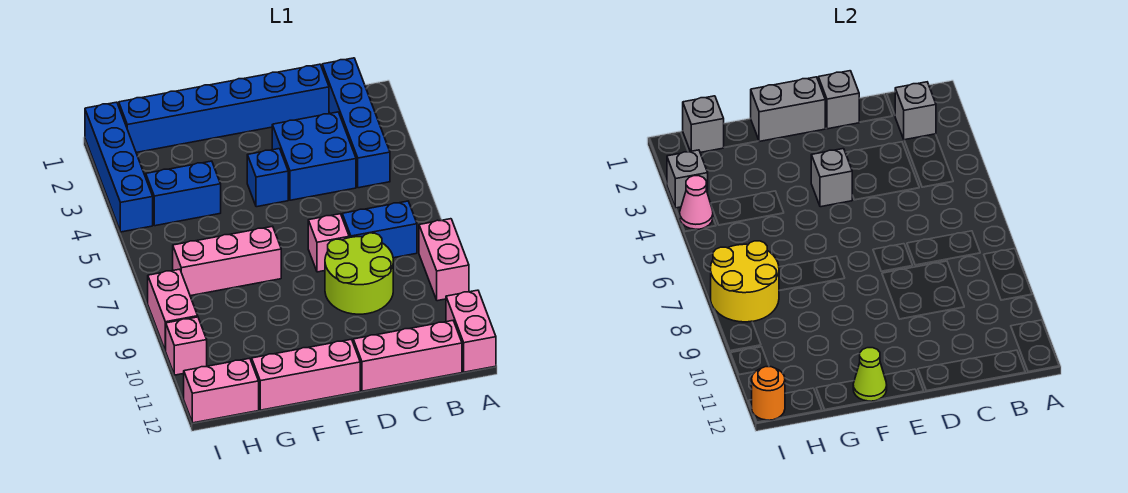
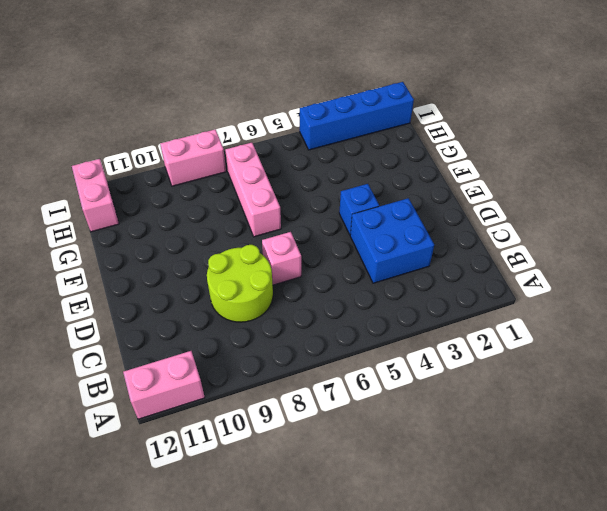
none -> pink brick A8:A9 level 1
none -> blue brick B1:B4 level 1
none -> blue brick B7:C7 level 1

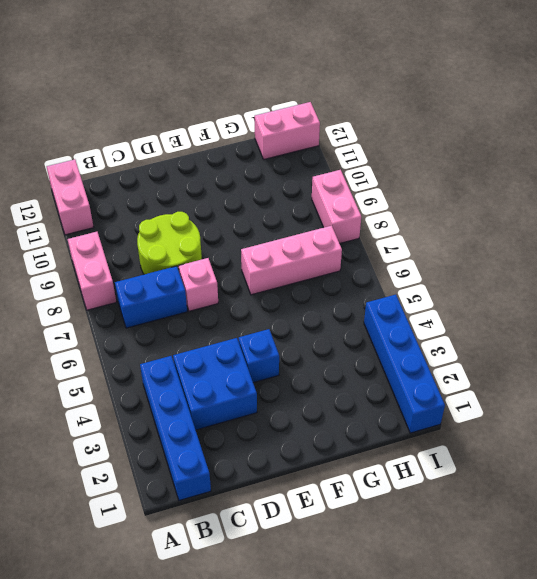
none -> pink brick B12:D12 level 1
none -> blue brick C1:H1 level 1
none -> pink brick E12:G12 level 1

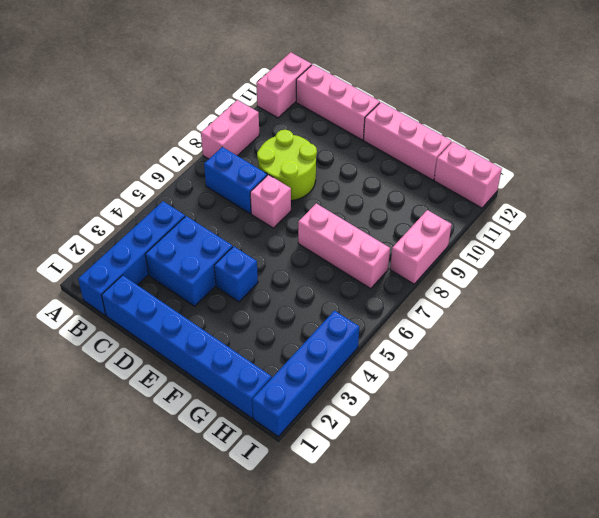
none -> blue brick G4:H4 level 1
none -> pink brick I10 level 1
none -> grey brick B2 level 2

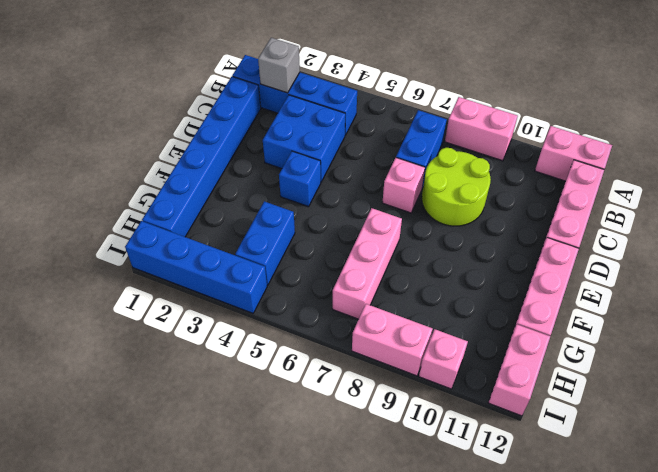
none -> grey brick D1 level 2
none -> grey brick E1:F1 level 2
none -> grey brick E4 level 2

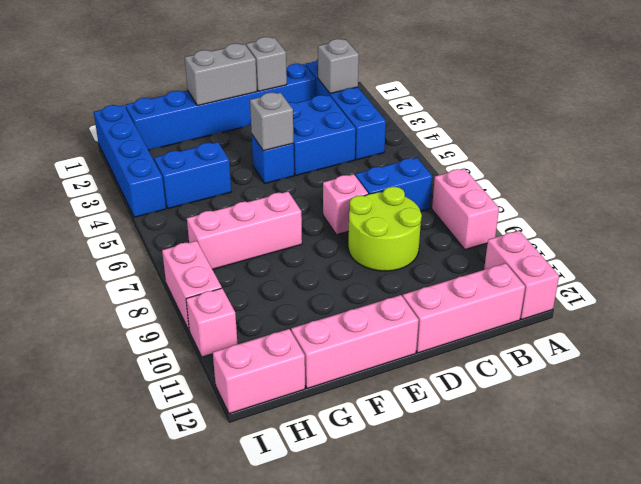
none -> lime cone F12 level 2
none -> grey brick H1 level 2
none -> yellow round brick H7:I8 level 2

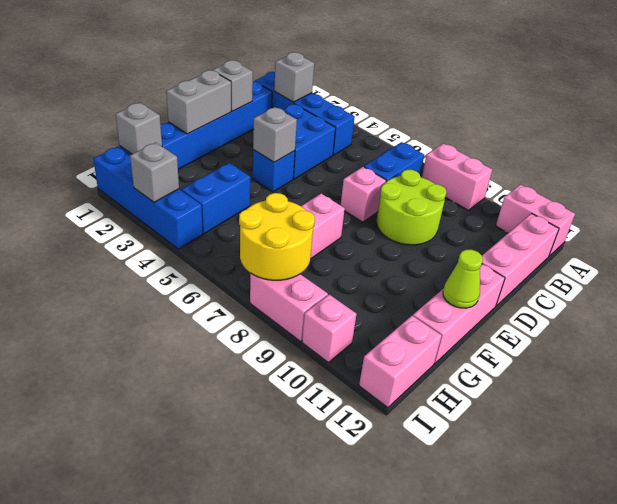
none -> pink cone I4 level 2
none -> orange round brick I12 level 2

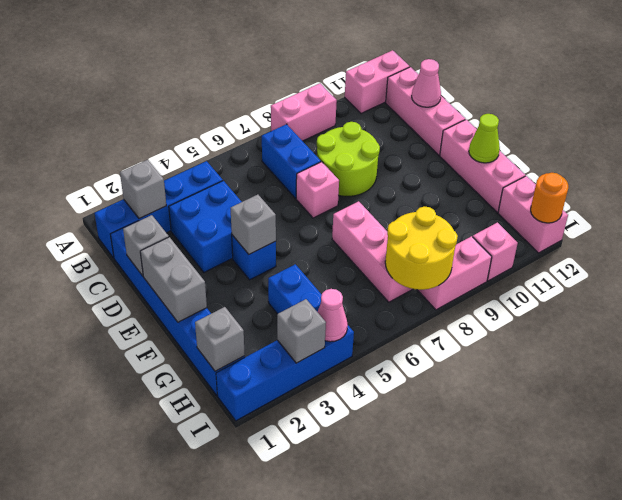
pink cone C12 level 2 -> none

